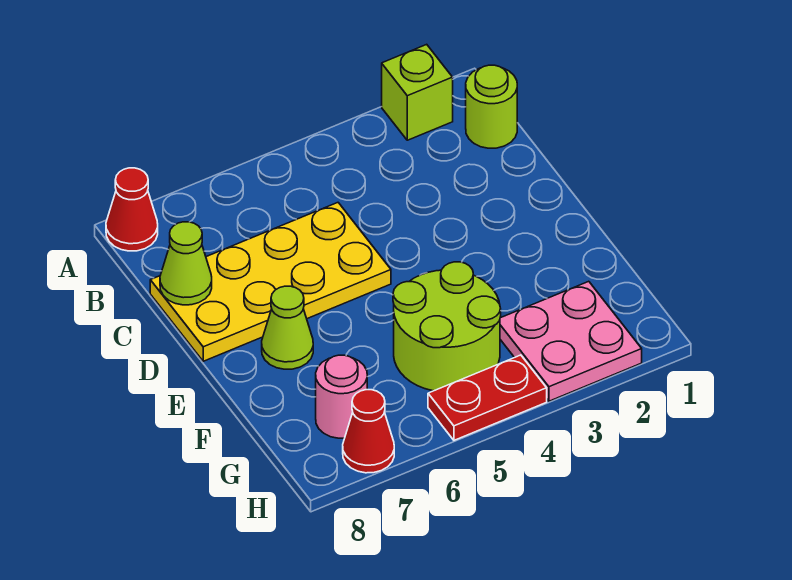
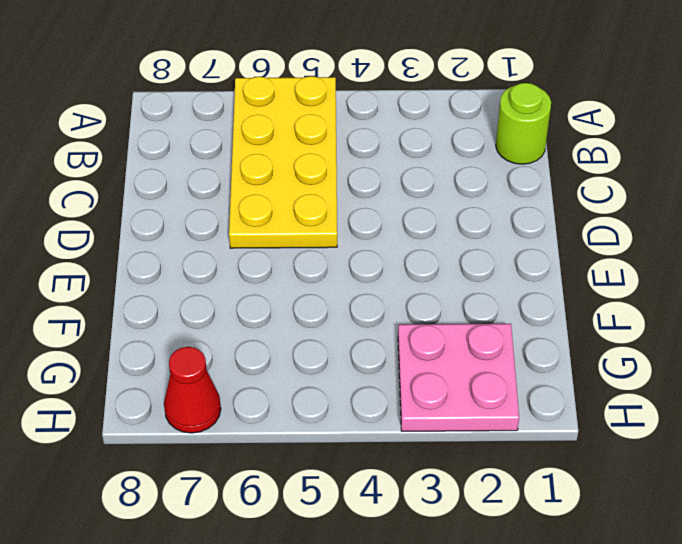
yellow plate A5:D6 level 1 -> yellow plate C5:D8 level 1
none -> lime brick A2 level 1
none -> red cone A8 level 1

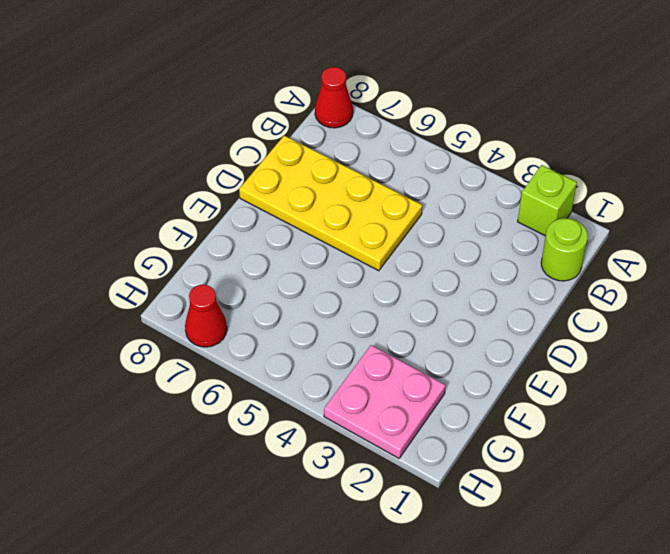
none -> lime cone E7 level 1
none -> lime round brick F4:G5 level 1

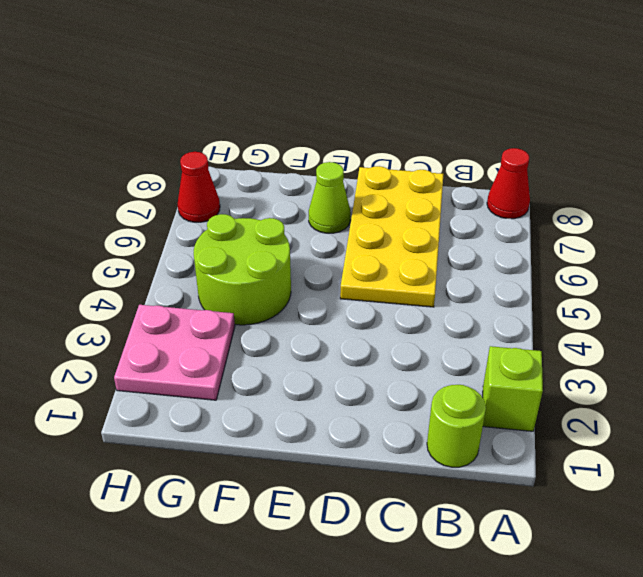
none -> pink round brick G7 level 1
none -> red plate H4:H5 level 1

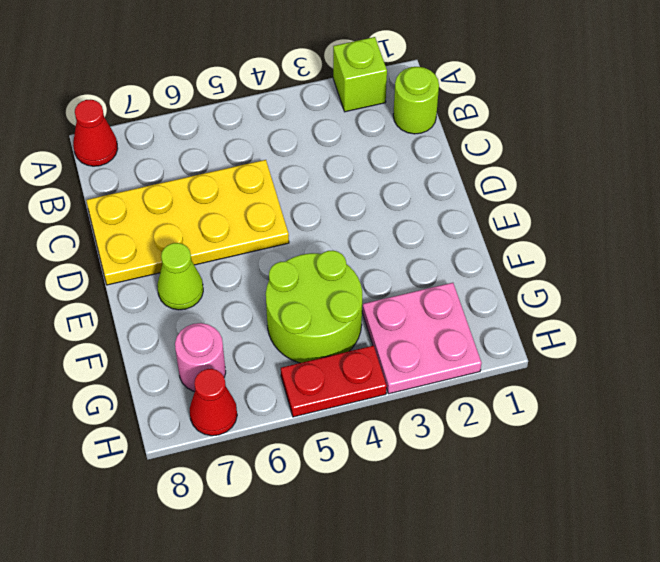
none -> lime cone C8 level 2

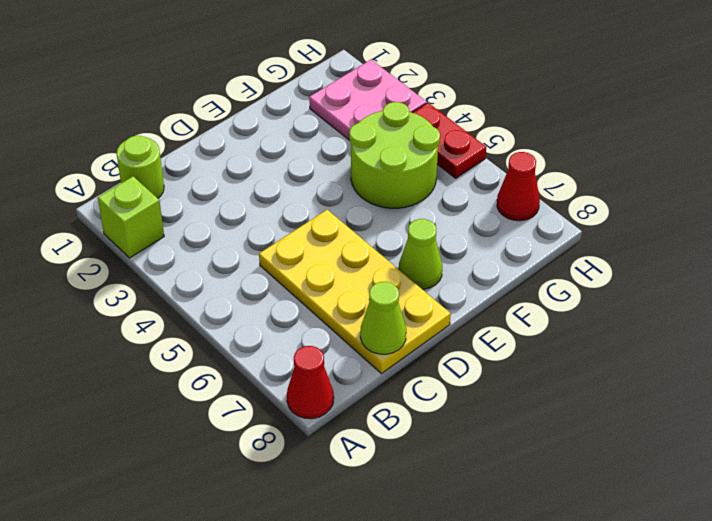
none -> pink round brick G7 level 1

